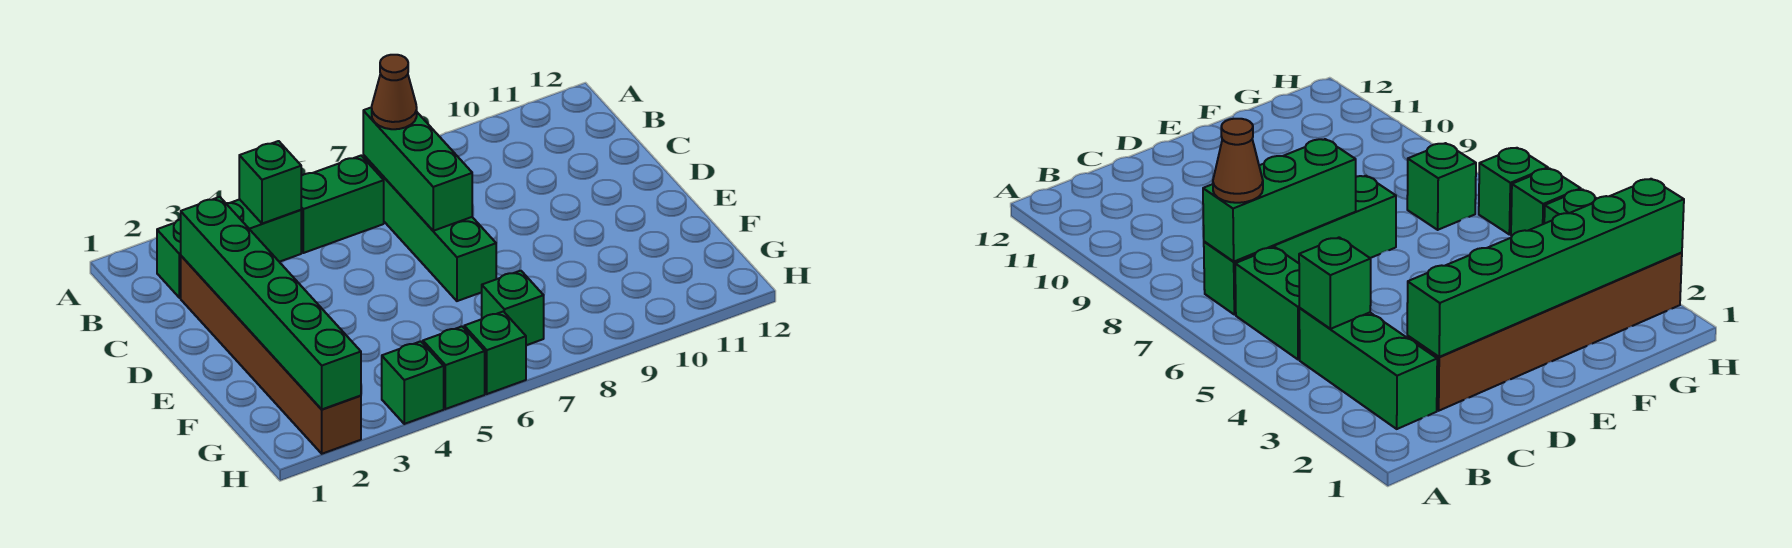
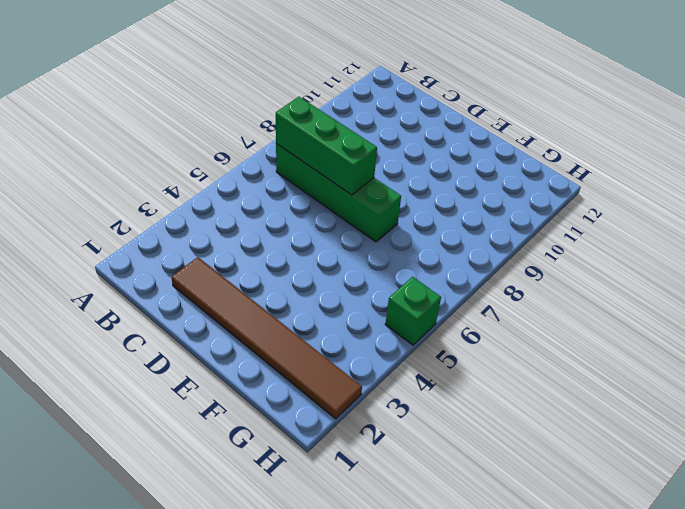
brown tile C2:H2 level 1 -> brown brick C2:H2 level 1
none -> green brick B2:B4 level 1
none -> green brick B5:B6 level 1
none -> green brick G7 level 1

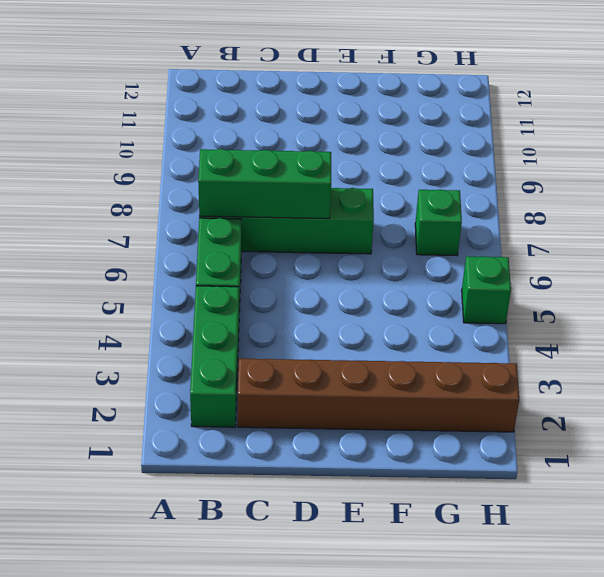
none -> green brick H4 level 1
none -> green brick H6 level 1
none -> green brick B4 level 2

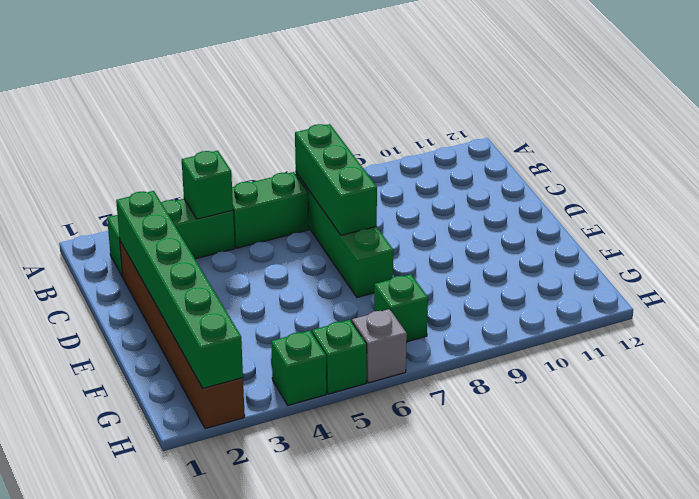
grey brick H6 level 1 -> green brick H6 level 1
none -> brown cone B7 level 3

